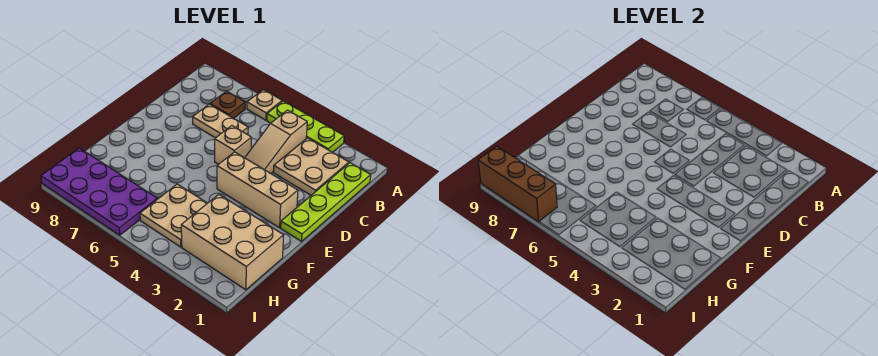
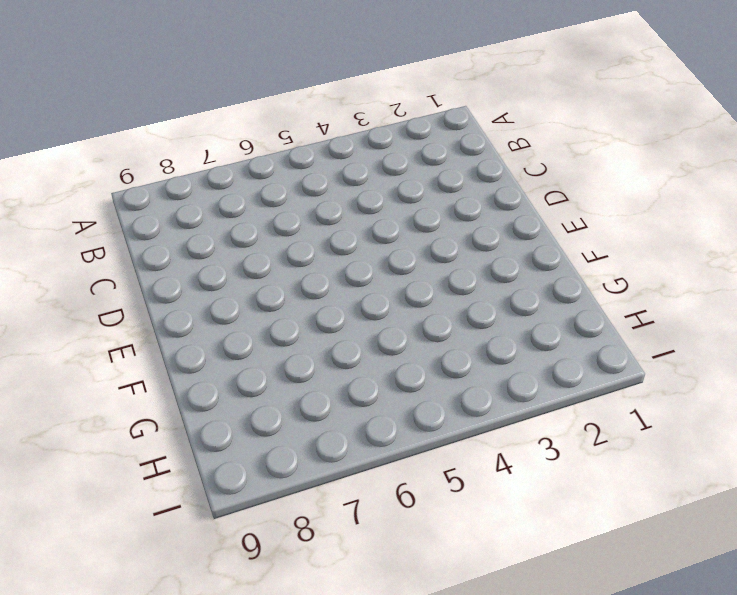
none -> lime plate A3:A5 level 1
none -> tan plate A6 level 1
none -> lime plate B1:E1 level 1

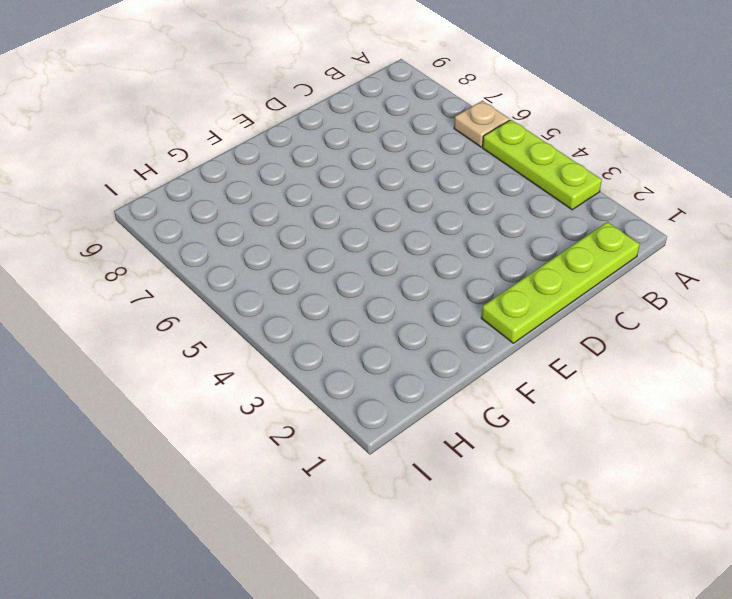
none -> tan plate B2:C3 level 1
none -> tan slope B4:D4 level 1 top B
none -> brown plate B7 level 1

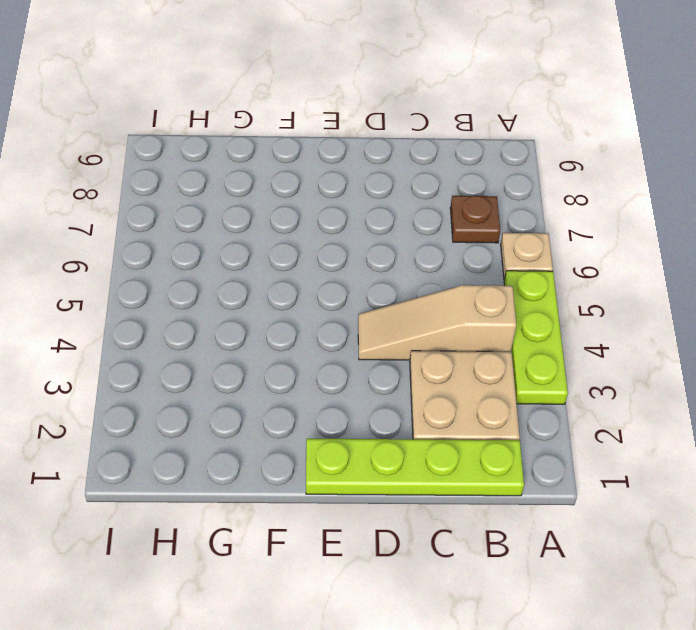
none -> tan plate C6:C7 level 1
none -> tan brick D5 level 1
none -> tan brick E2:E4 level 1

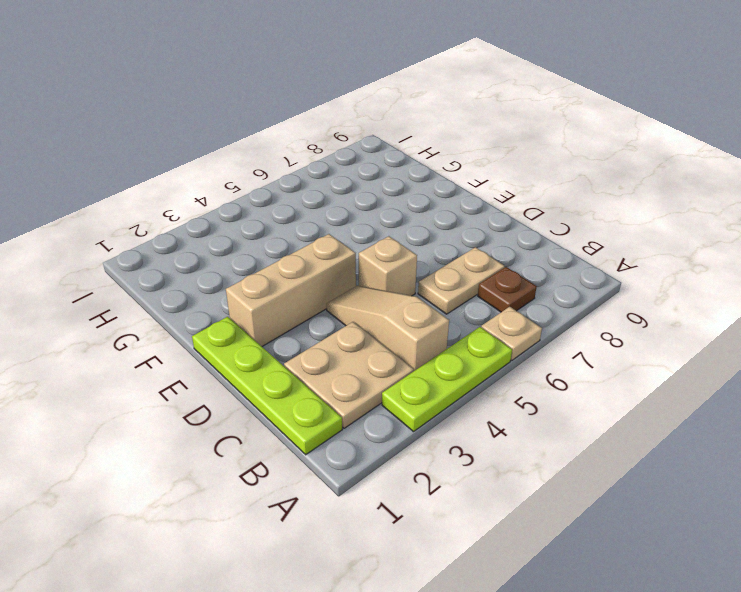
none -> tan brick G1:H3 level 1
none -> tan plate G4:H5 level 1
none -> purple plate H6:I9 level 1

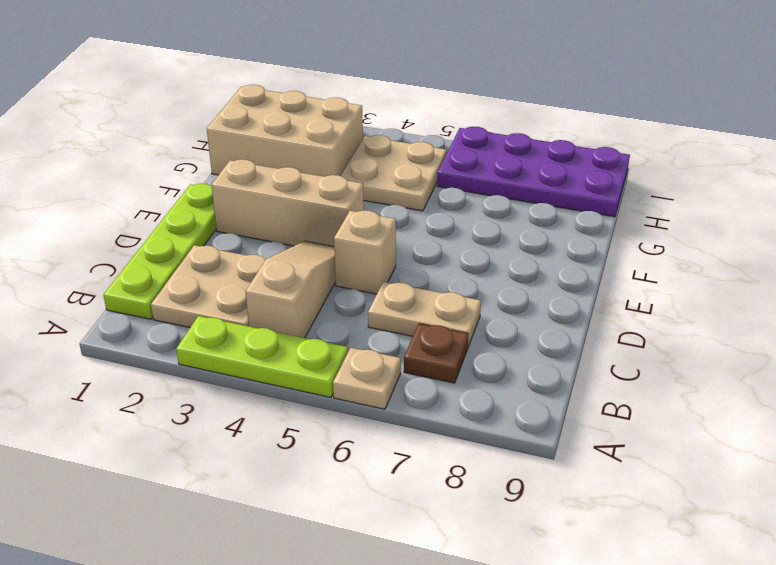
none -> brown brick I7:I9 level 2

